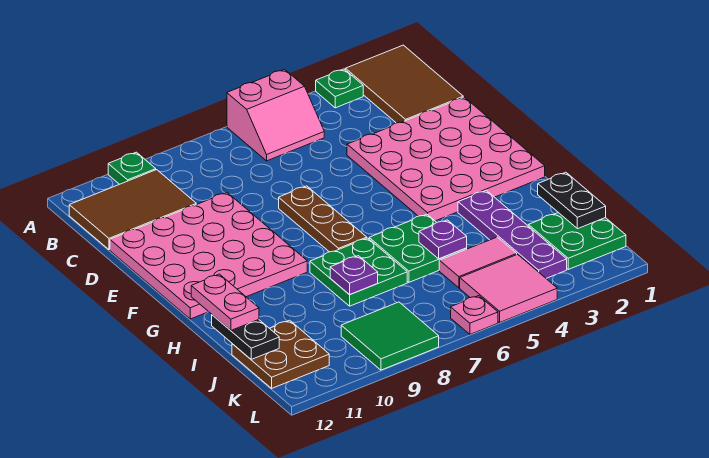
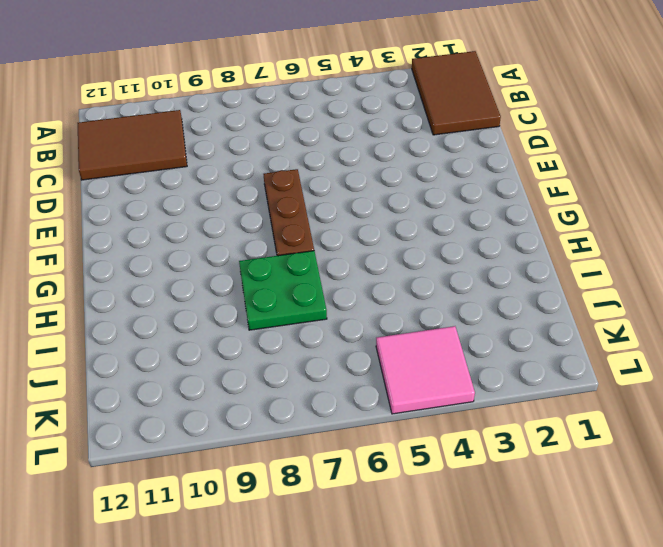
none -> green plate A3 level 1
none -> pink slope A5:B6 level 1 top A
none -> green plate A10 level 1

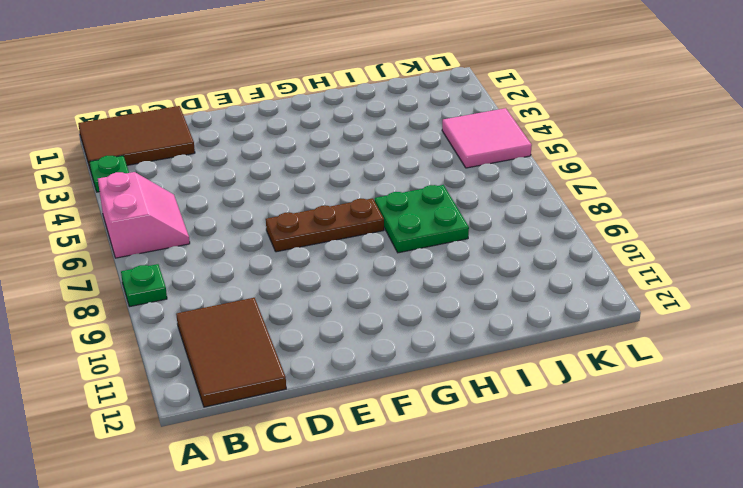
green plate A8 level 1 -> green plate A10 level 1
none -> pink plate D1:G4 level 1
none -> pink plate D9:G12 level 1
none -> purple plate H3:K3 level 1

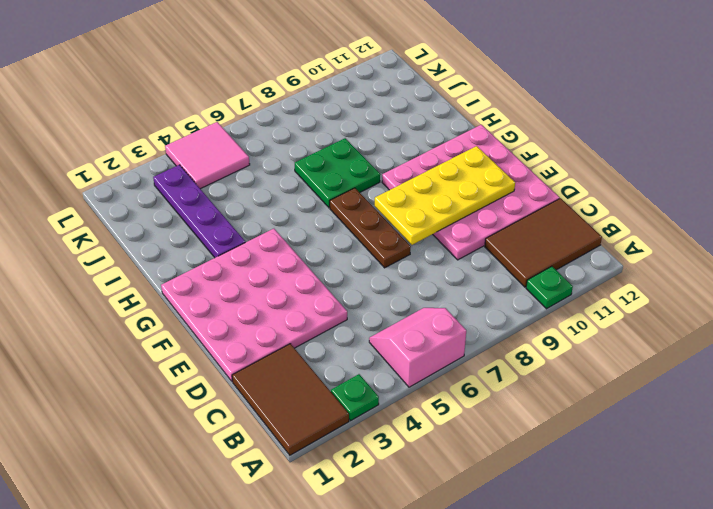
yellow plate E8:F11 level 2 -> none
none -> green plate H5:I6 level 1
none -> green plate J1:K2 level 1
none -> pink tile J4:J5 level 1

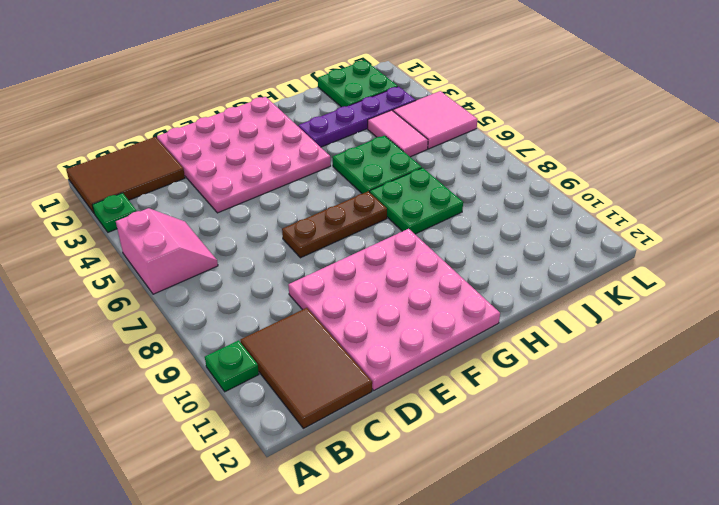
none -> brown plate J11:K12 level 1
none -> green tile K8:L9 level 1
none -> pink plate L6 level 1

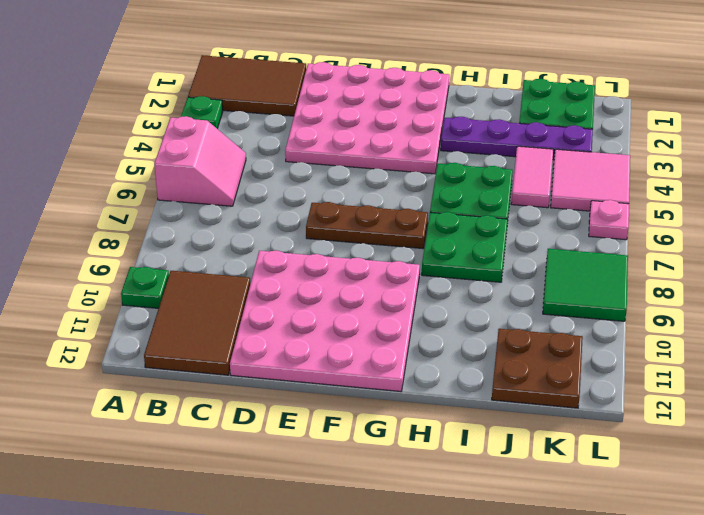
none -> black plate I1:J1 level 2
none -> purple plate I5 level 2
none -> purple plate I8 level 2

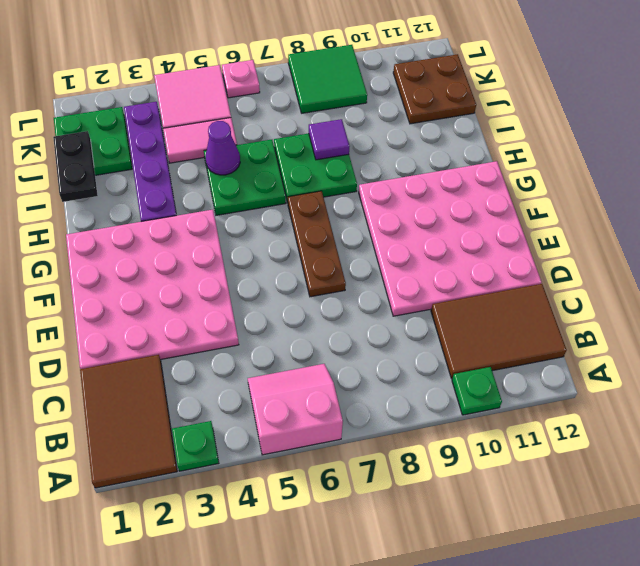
purple cone I5 level 2 -> purple plate I5 level 2
purple tile I8 level 2 -> purple plate I8 level 2
none -> black plate I12:J12 level 2
none -> pink plate H12:I12 level 3

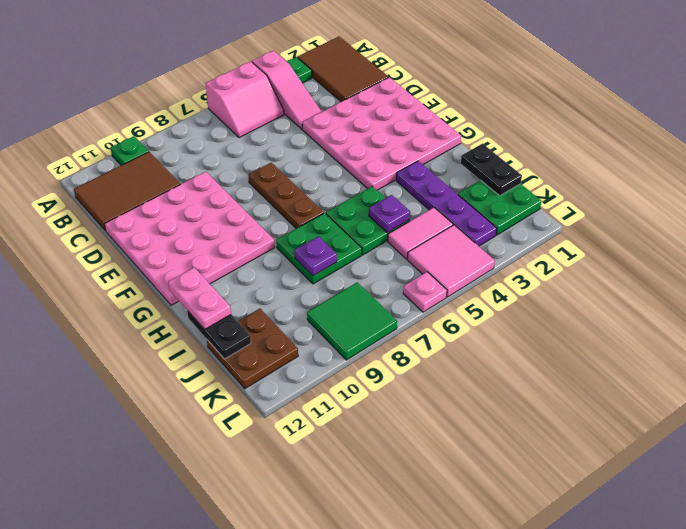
pink slope A4:C4 level 1 top A -> none

